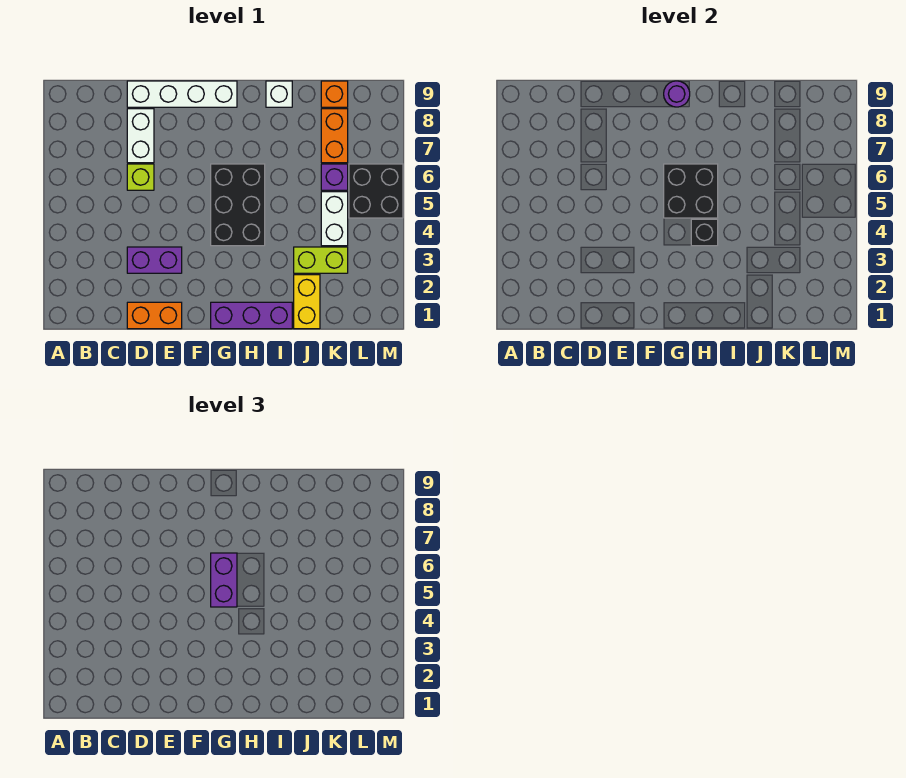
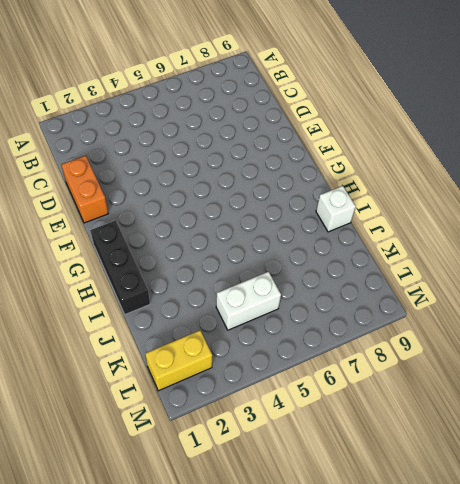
black brick G1:I1 level 1 -> purple brick G1:I1 level 1
yellow brick L1:L2 level 1 -> yellow brick J1:J2 level 1
none -> purple brick D3:E3 level 1
none -> lime brick D6 level 1
none -> white brick D7:D8 level 1

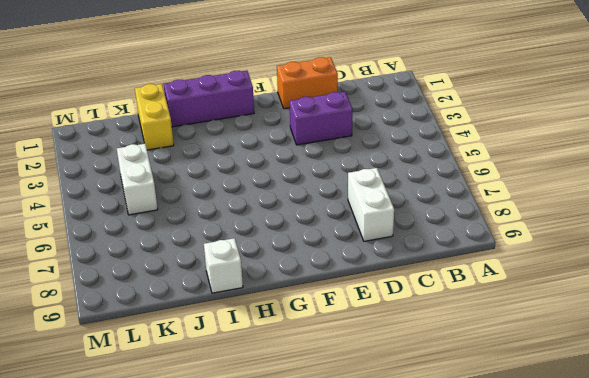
none -> lime brick D6 level 1
none -> white brick D9:G9 level 1
none -> black brick G4:H6 level 1

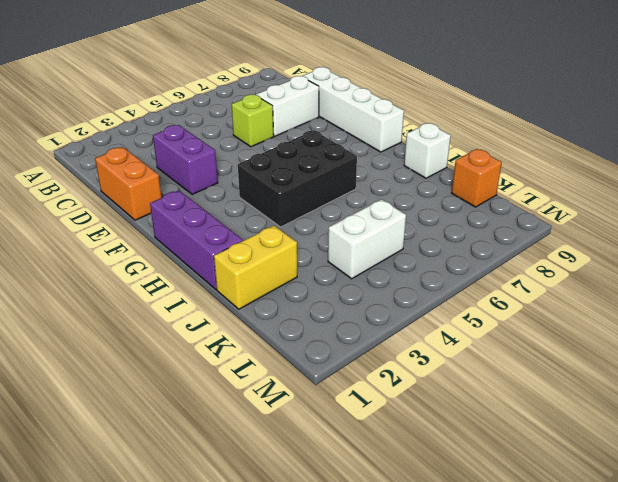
none -> lime brick J3:K3 level 1
none -> purple brick K6 level 1
none -> orange brick K7:K8 level 1

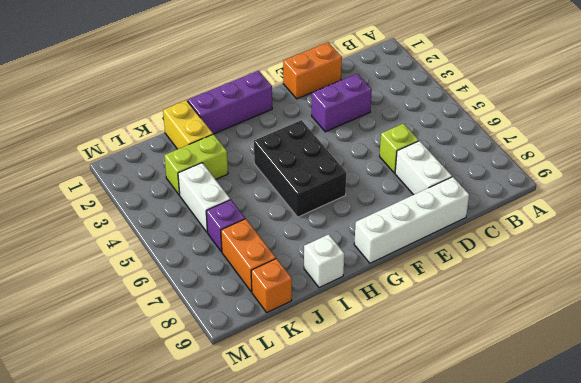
none -> black brick L5:M6 level 1
none -> black brick G5:H6 level 2
none -> purple round brick G9 level 2

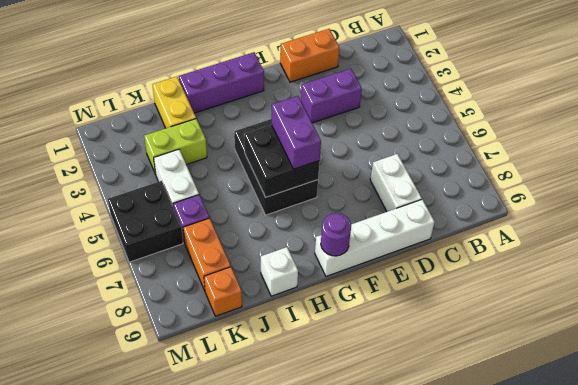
none -> lime brick D6 level 1
none -> black brick H4 level 2

